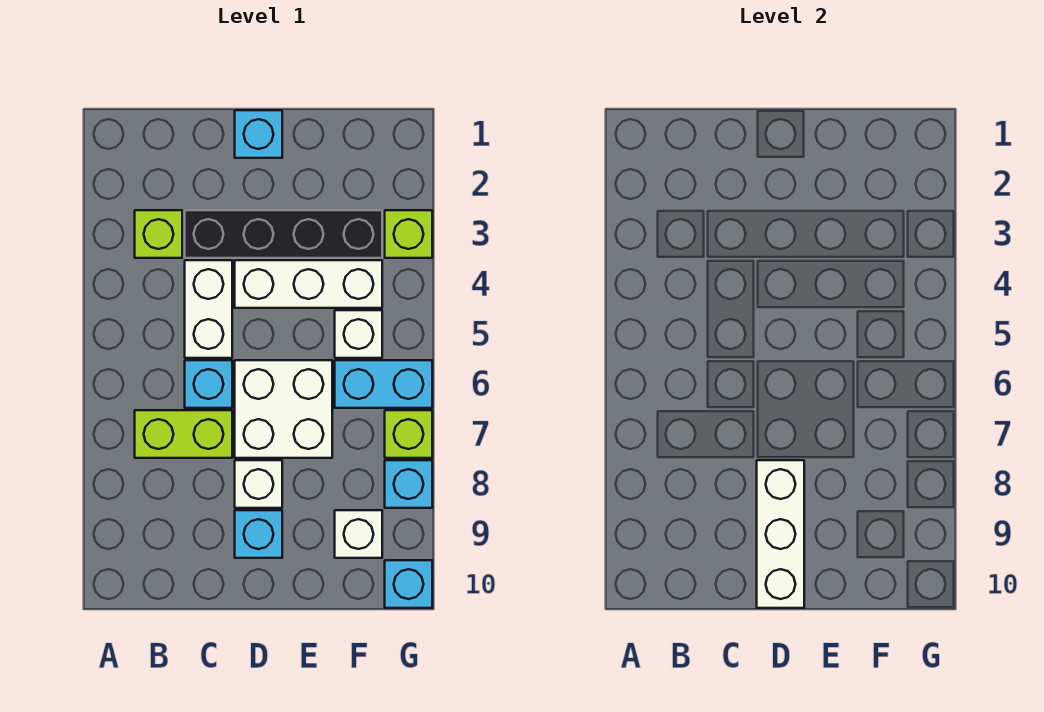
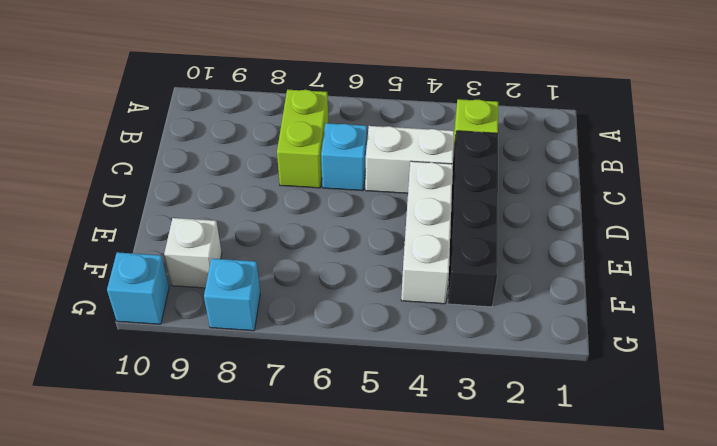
none -> cyan brick D1 level 1
none -> white brick D6:E7 level 1
none -> white brick D8 level 1

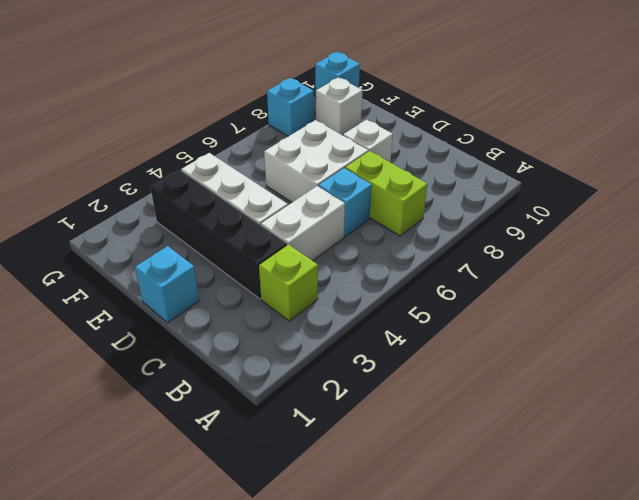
none -> cyan brick D9 level 1
none -> white brick F5 level 1
none -> cyan brick F6:G6 level 1

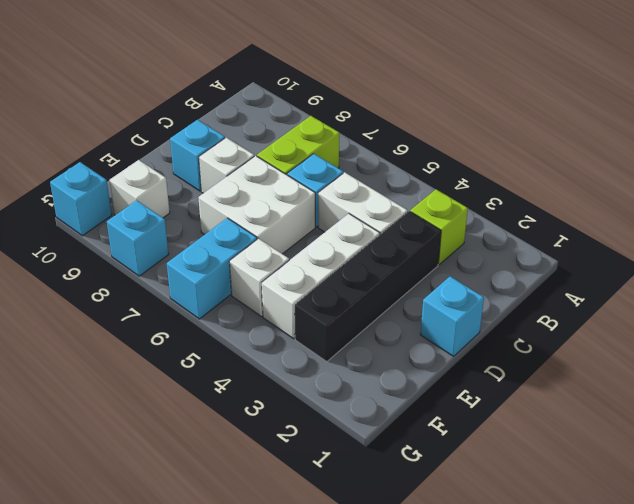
none -> lime brick G3 level 1
none -> lime brick G7 level 1
none -> white brick D8:D10 level 2

